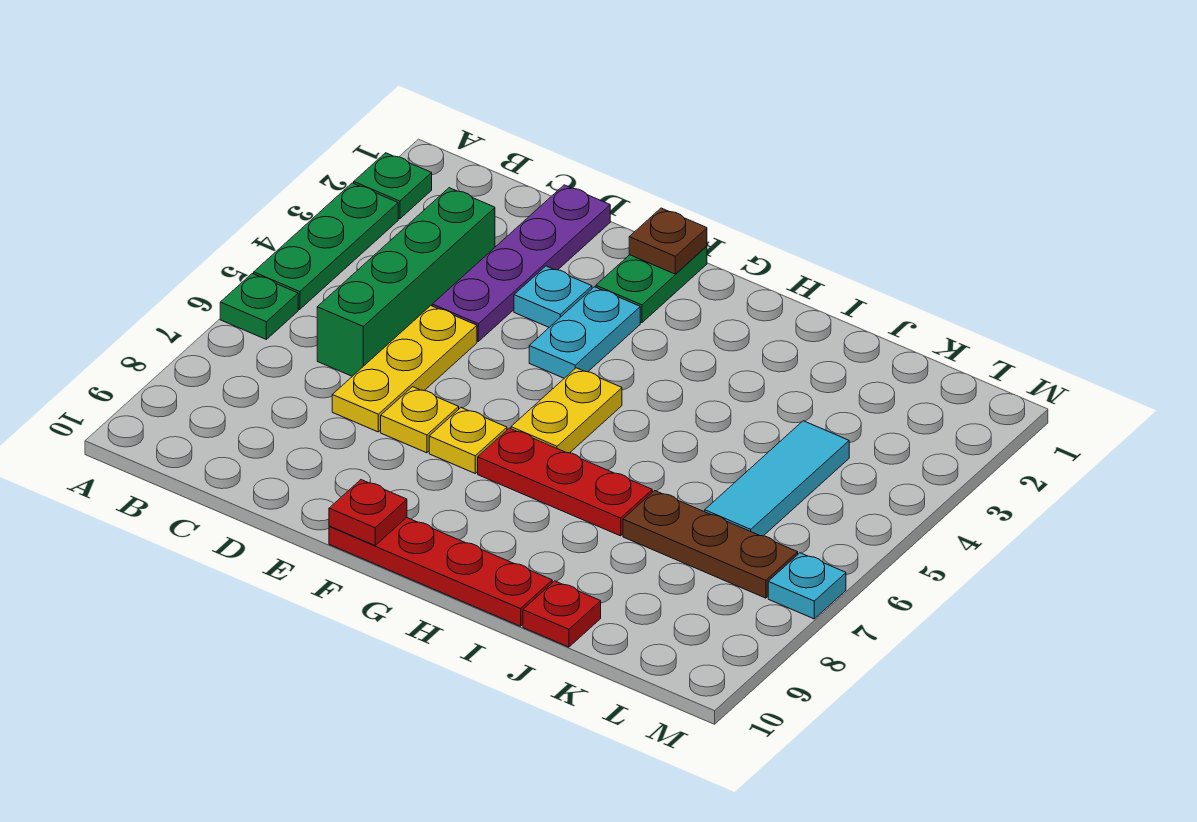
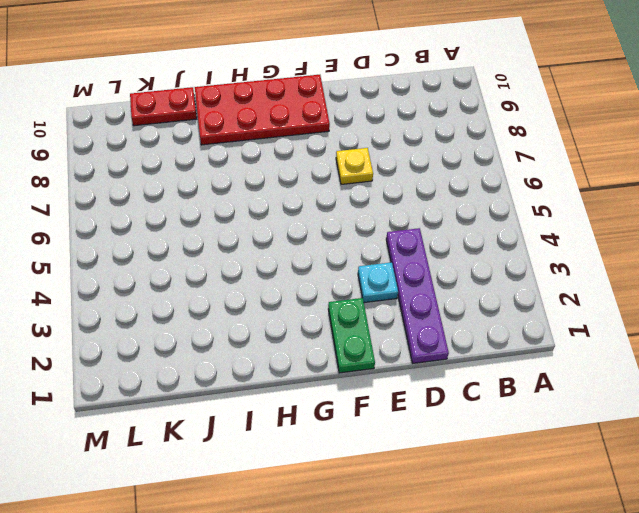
red plate F9:I10 level 1 -> red plate F10:I10 level 1
red plate J10:K10 level 1 -> red plate J10 level 1
none -> green plate A2 level 1
none -> green plate A3:A5 level 1
none -> green plate A6 level 1

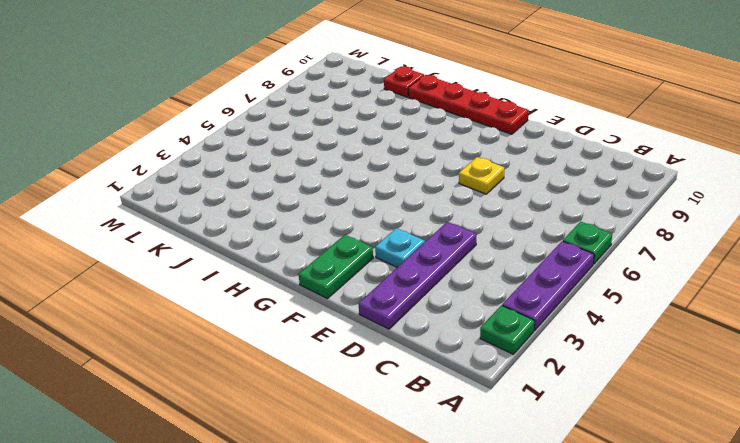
purple plate A3:A5 level 1 -> green plate A3:A5 level 1
none -> green brick C3:C6 level 1
none -> yellow plate D5:D7 level 1
none -> cyan plate F3:F4 level 1

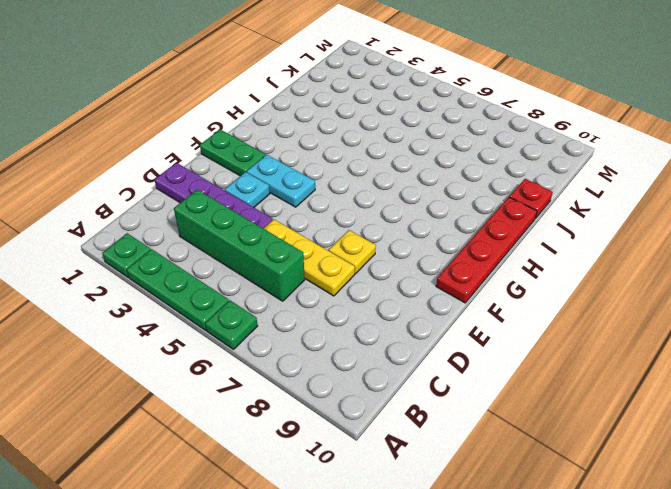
none -> yellow plate F7 level 1
none -> yellow plate G5:G6 level 1
none -> red plate G7:I7 level 1

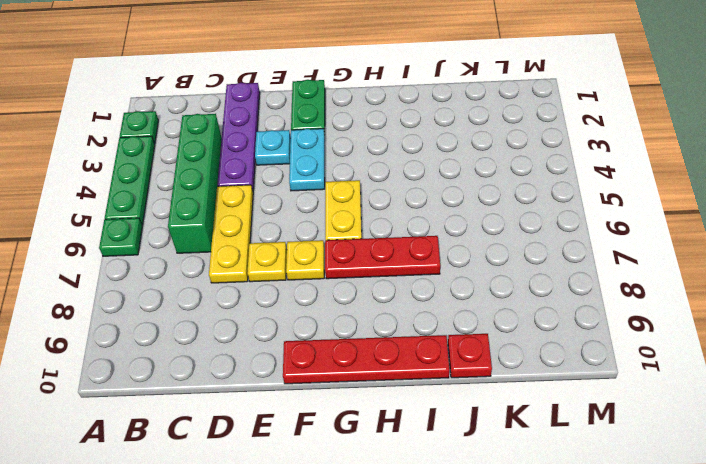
none -> brown plate J7:L7 level 1
none -> cyan tile K4:K6 level 1
none -> cyan plate M7 level 1

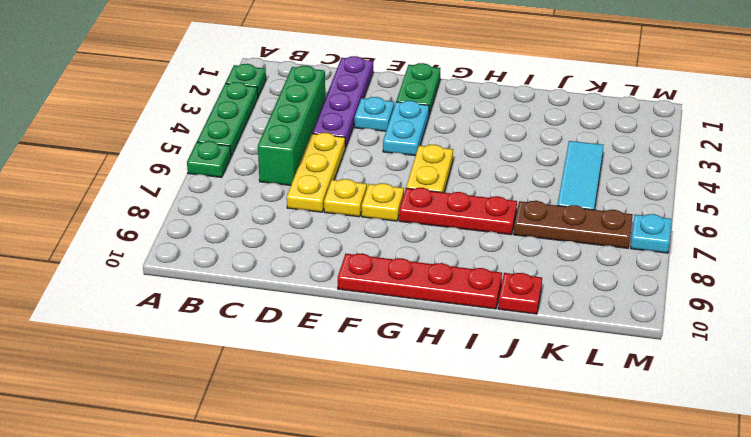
none -> brown plate F1 level 2
none -> red plate F10 level 2

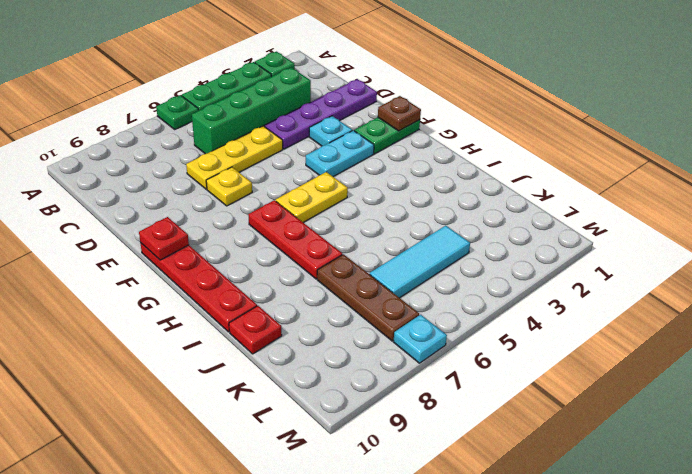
none -> yellow plate F7 level 1

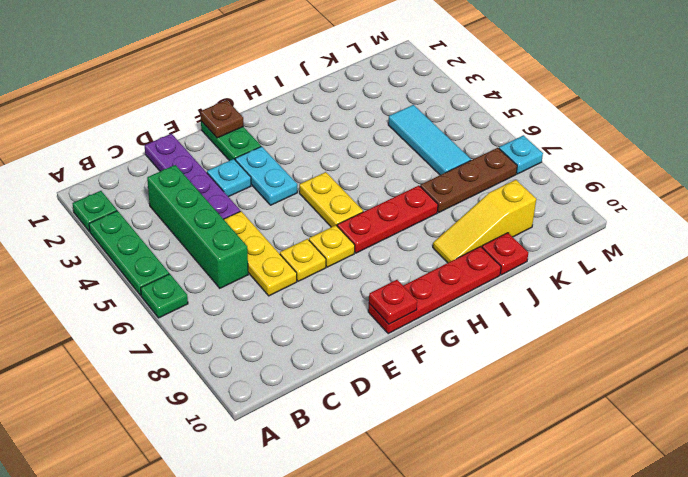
yellow slope I9:K9 level 1 top K -> none

